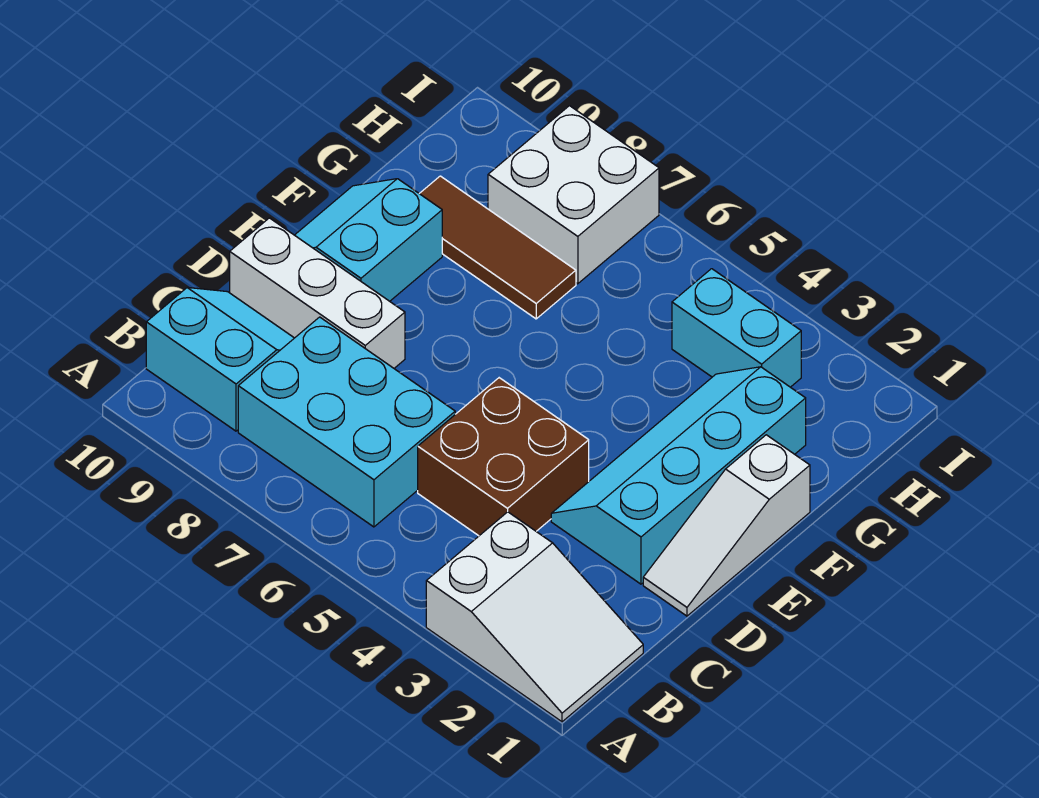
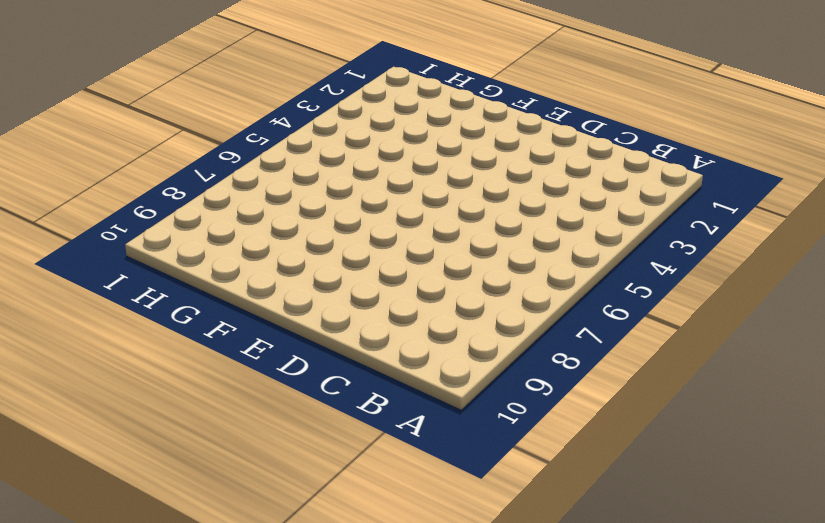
none -> white slope A1:B3 level 1 top 3
none -> cyan brick B6:C8 level 1

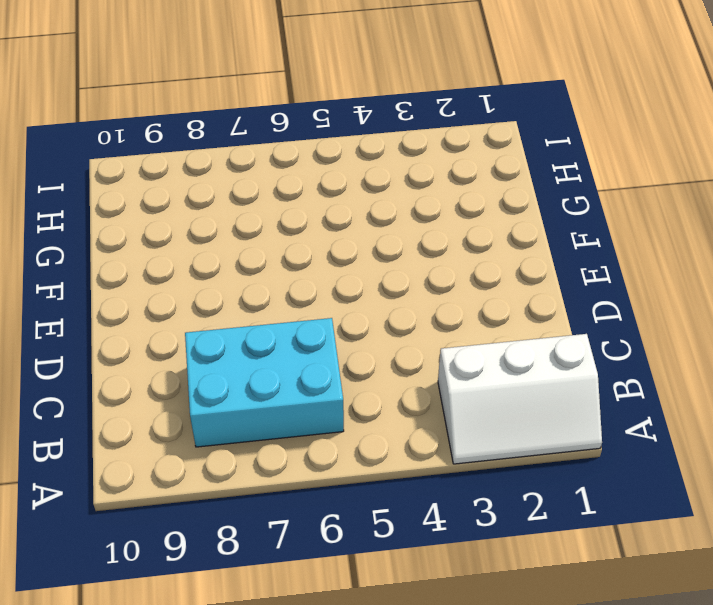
white slope A1:B3 level 1 top B -> white slope A1:B3 level 1 top 3
none -> cyan slope B9:C10 level 1 top B
none -> brown brick C4:D5 level 1

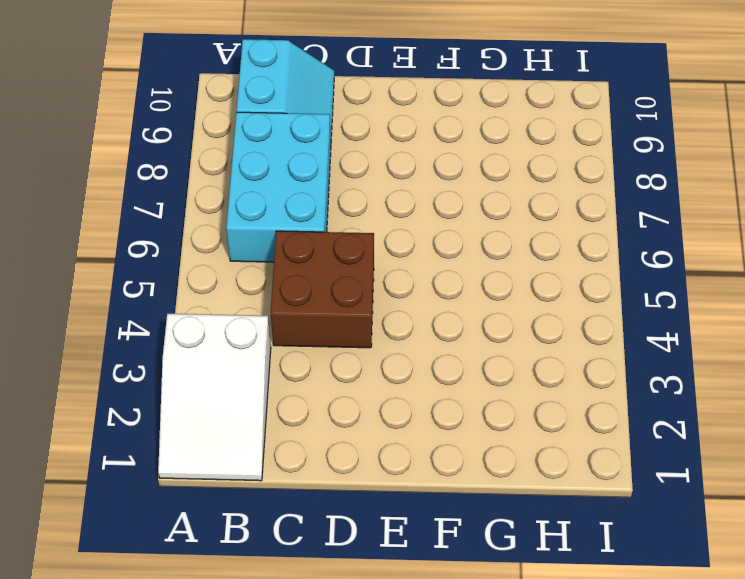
none -> white slope D1:F1 level 1 top F
none -> cyan slope D2:G3 level 1 top 2

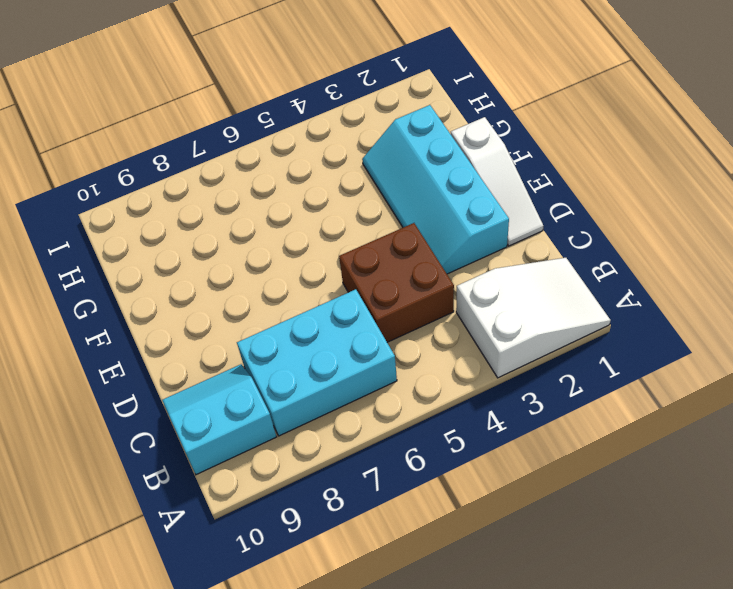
none -> white brick D8:D10 level 1
none -> cyan slope E9:F10 level 1 top 9

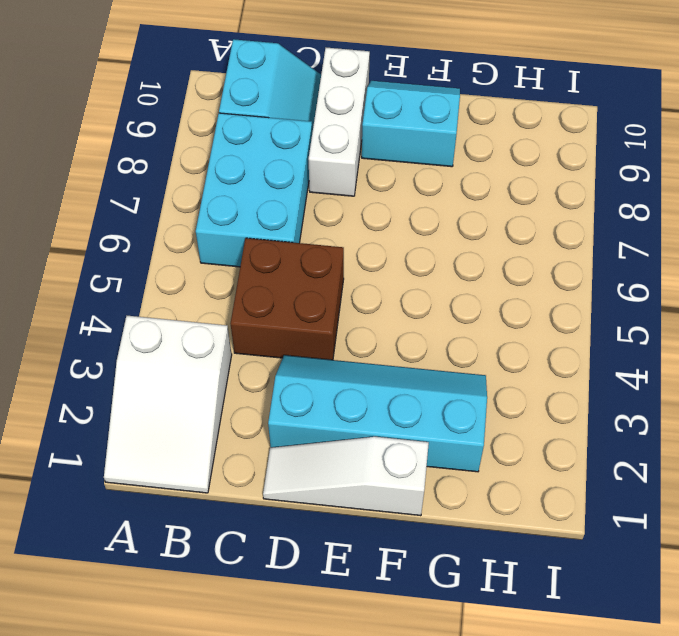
none -> brown tile G7:G9 level 1
none -> cyan brick H3:H4 level 1

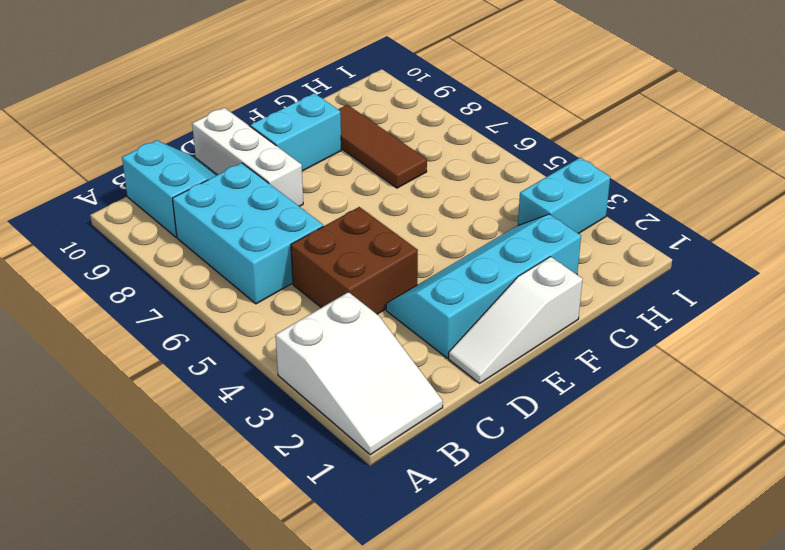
cyan brick H3:I3 level 1 -> cyan brick H3:H4 level 1
none -> white brick H7:I8 level 1

